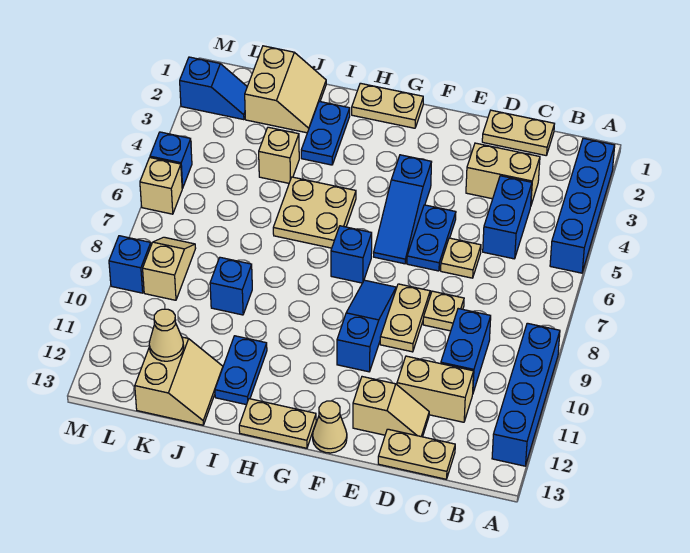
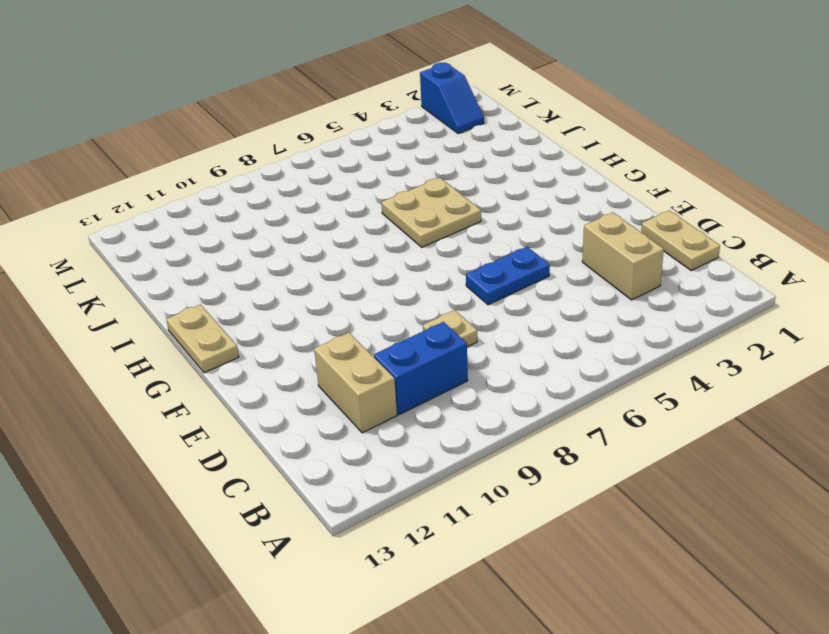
none -> blue brick A2:A5 level 1
none -> blue brick A9:A12 level 1
none -> blue brick C4:C5 level 1
none -> tan plate C13:D13 level 1

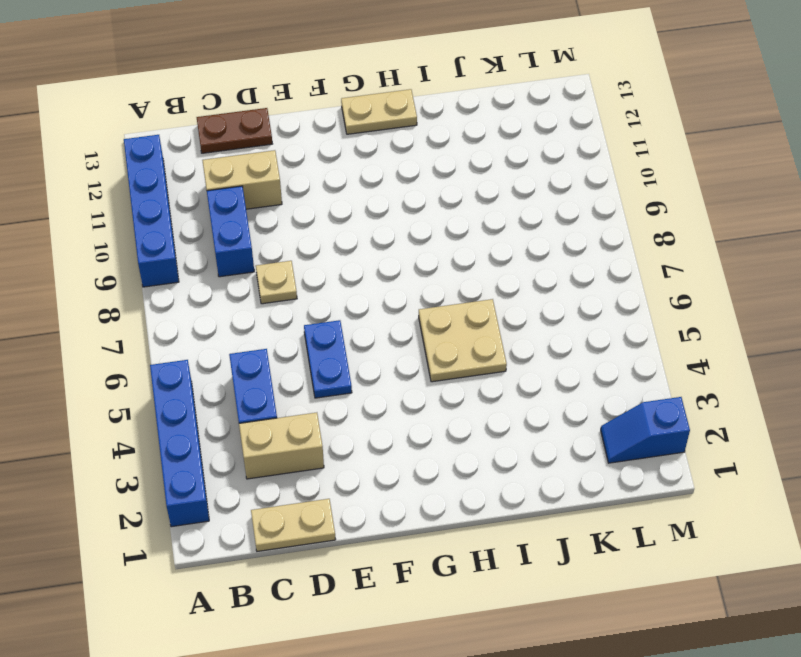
brown plate C13:D13 level 1 -> tan plate C13:D13 level 1
none -> tan plate D6 level 1
none -> tan slope D12:E12 level 1 top E
none -> tan plate E8:E9 level 1
none -> blue slope F4:F6 level 1 top 4

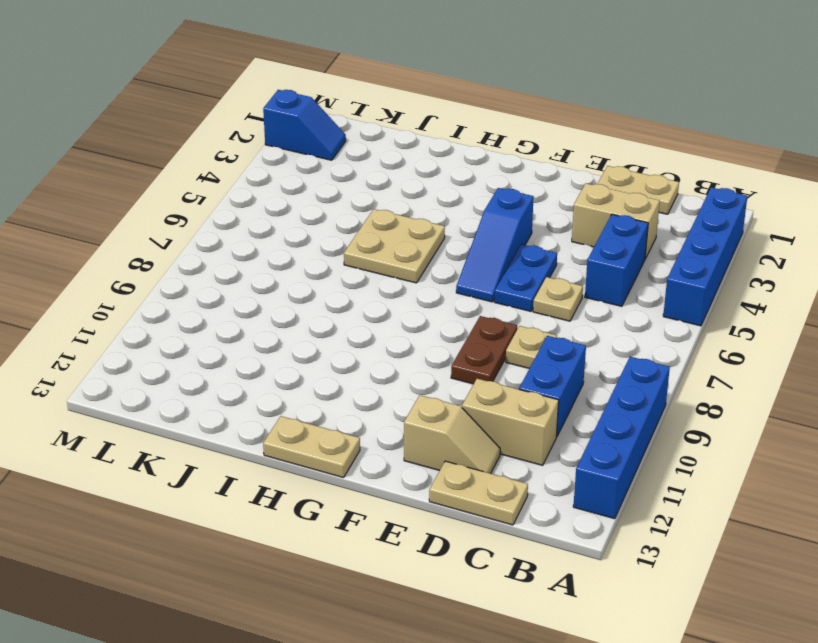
brown plate E8:E9 level 1 -> tan plate E8:E9 level 1
none -> blue slope F8:F10 level 1 top 10
none -> tan cone F13 level 1
none -> tan plate G1:H1 level 1
none -> blue brick G7 level 1

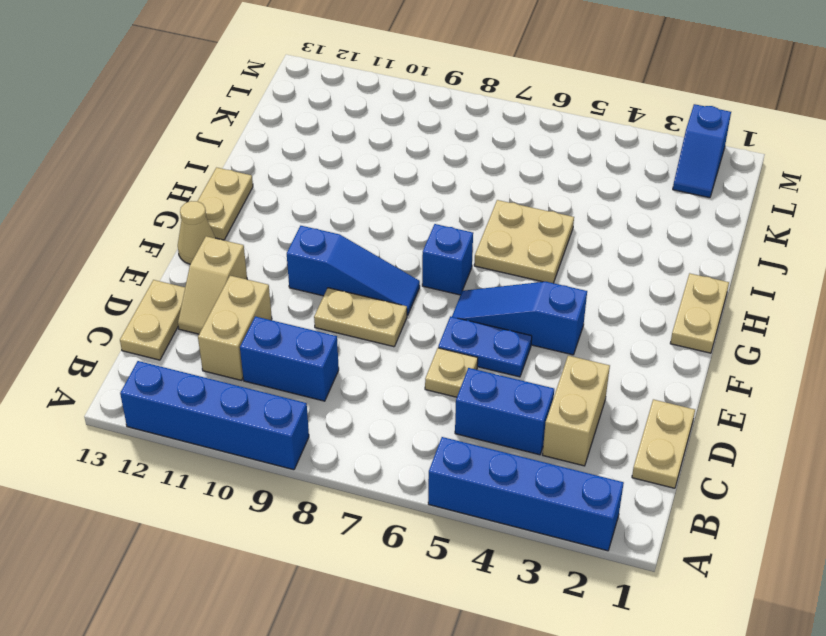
none -> tan plate D8 level 1
none -> blue plate I2:I3 level 1
none -> blue plate I11:I12 level 1
none -> tan slope J1:K2 level 1 top K

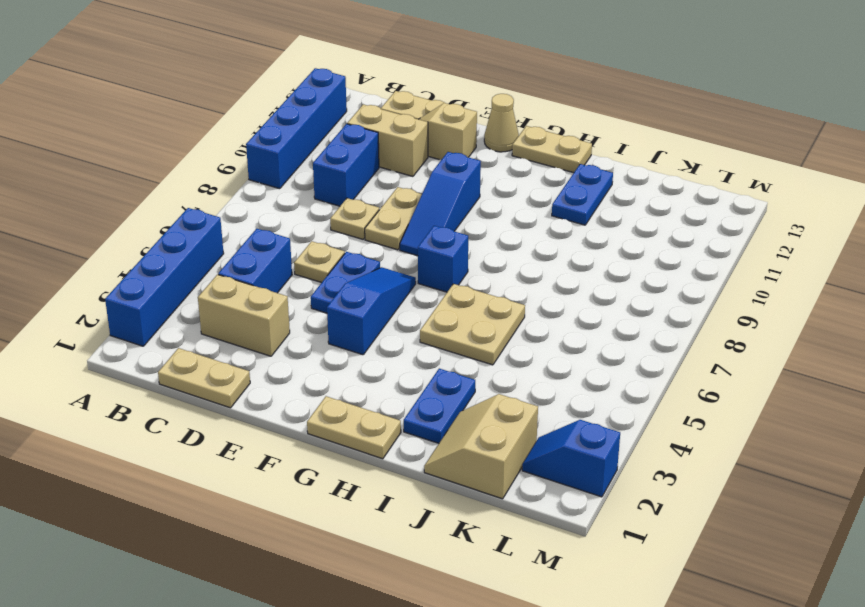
none -> tan brick J4 level 1
none -> blue brick J9 level 1
none -> tan slope J12:K13 level 1 top K
none -> tan slope L8:L9 level 1 top 9

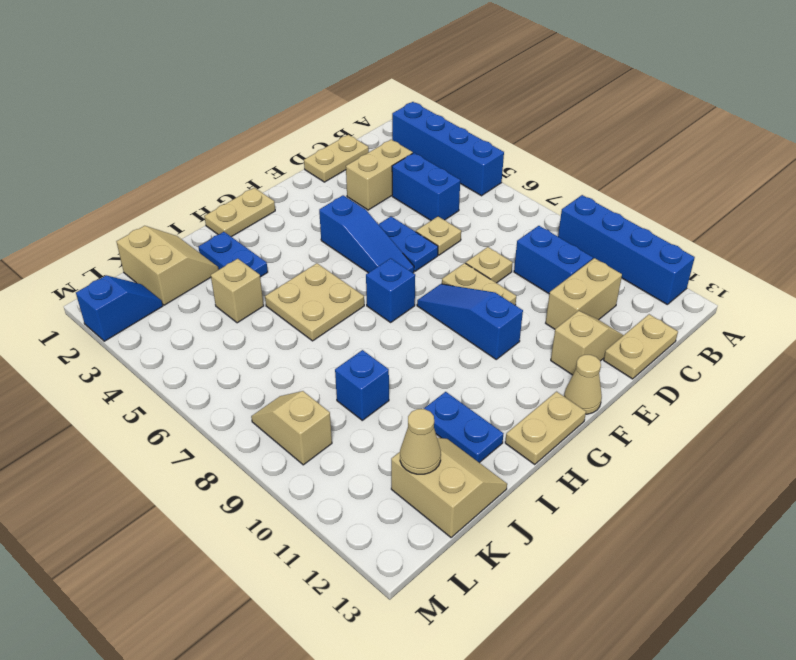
none -> blue brick M5 level 1
none -> tan brick M6 level 1
none -> blue brick M9 level 1

